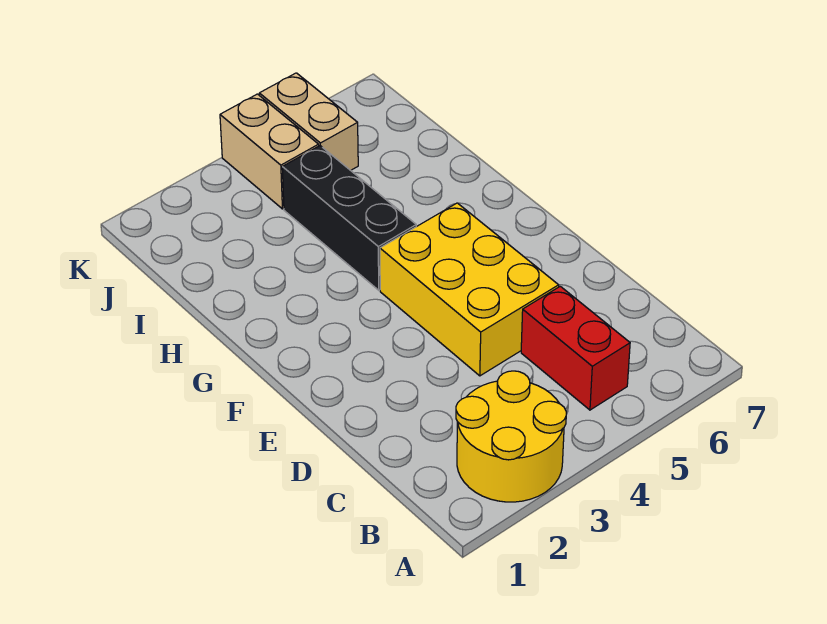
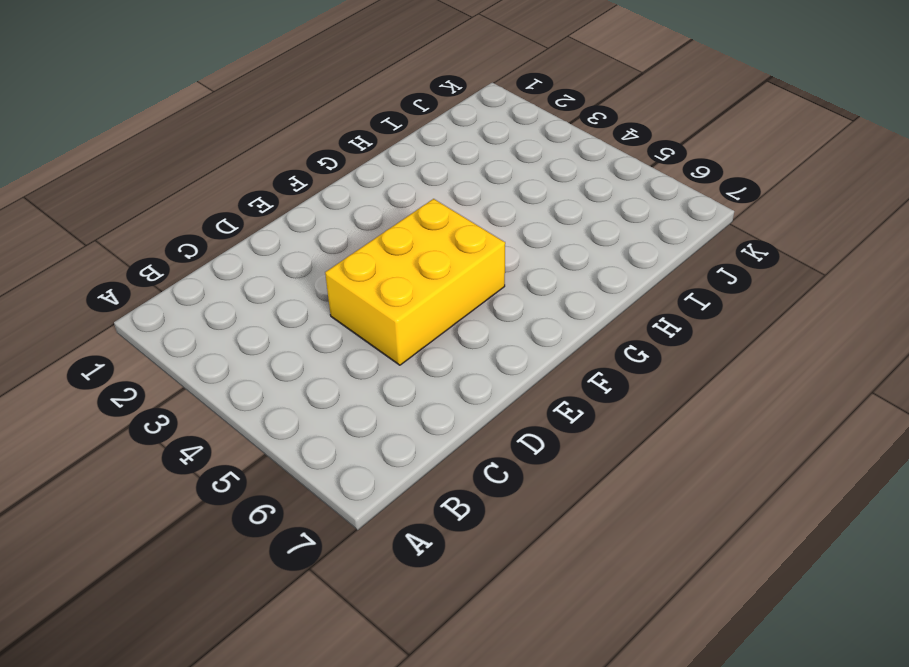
none -> yellow round brick A2:B3 level 1
none -> red brick B5:C5 level 1

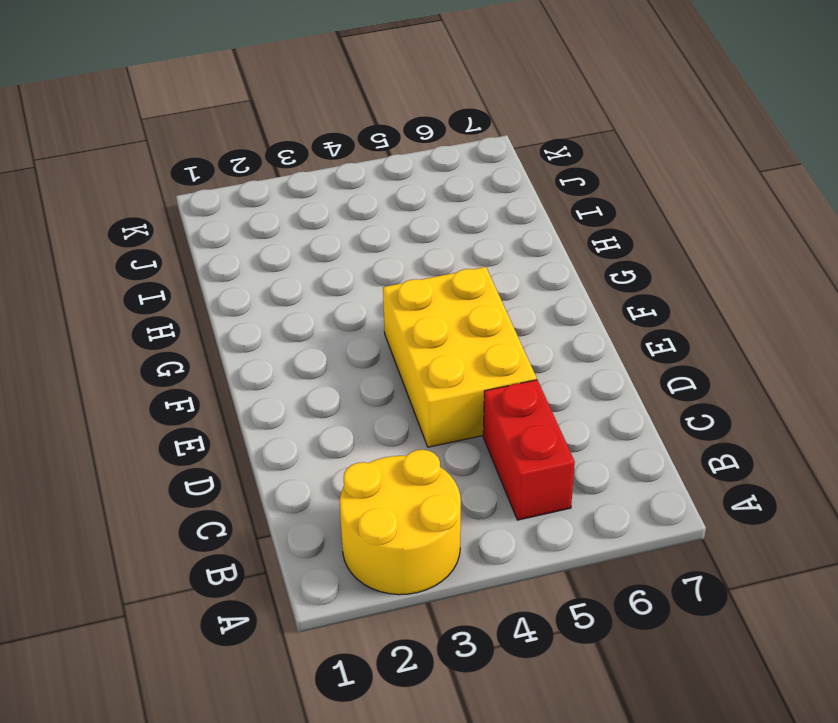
none -> black brick G4:I4 level 1
none -> tan brick J4:K4 level 1

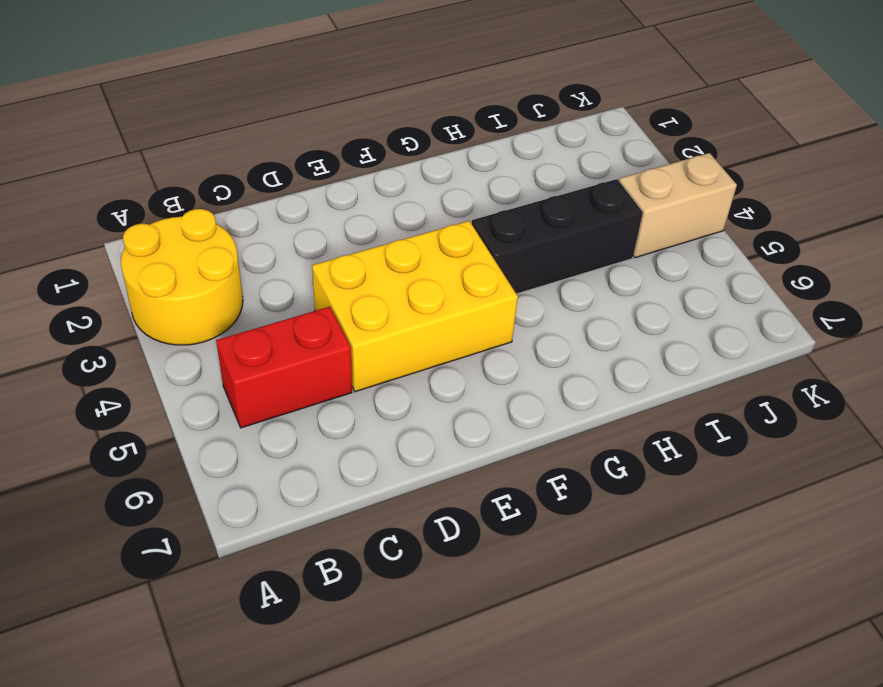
none -> tan brick J5:K5 level 1

